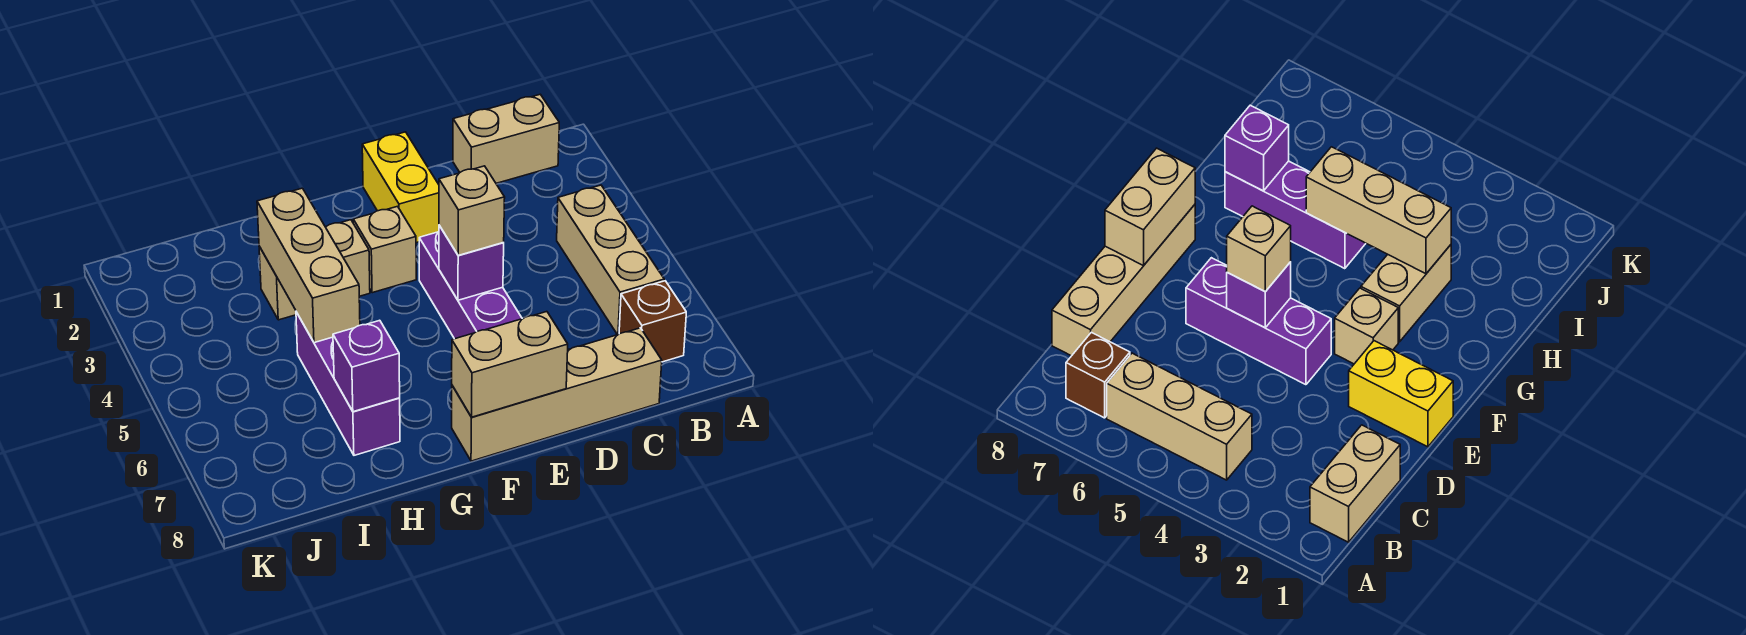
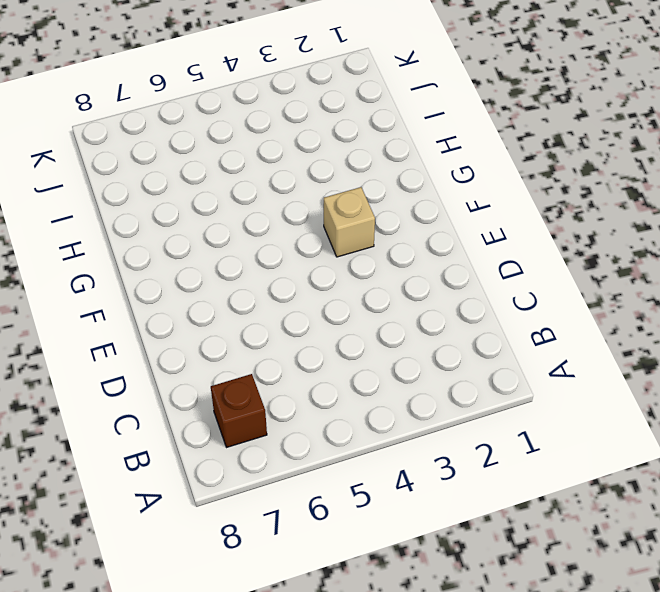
none -> tan brick B1:C1 level 1
none -> tan brick B4:B6 level 1
none -> tan brick C8:F8 level 1

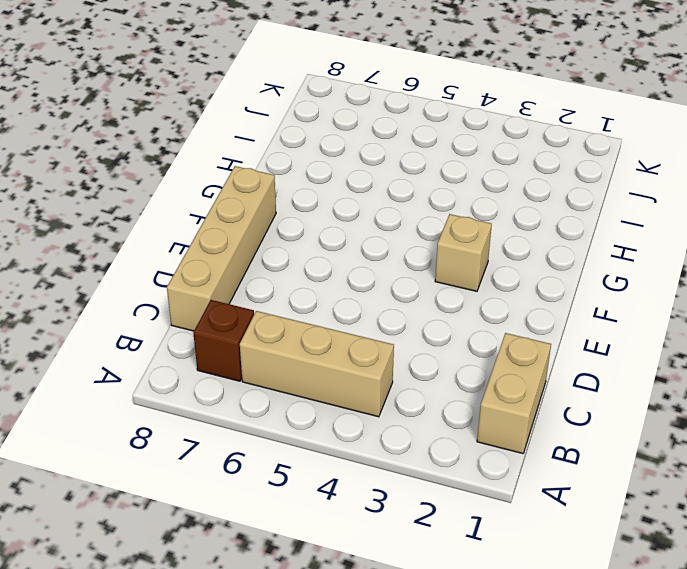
none -> yellow brick E1:E2 level 1
none -> purple brick E4:E6 level 1
none -> tan brick G3:H3 level 1

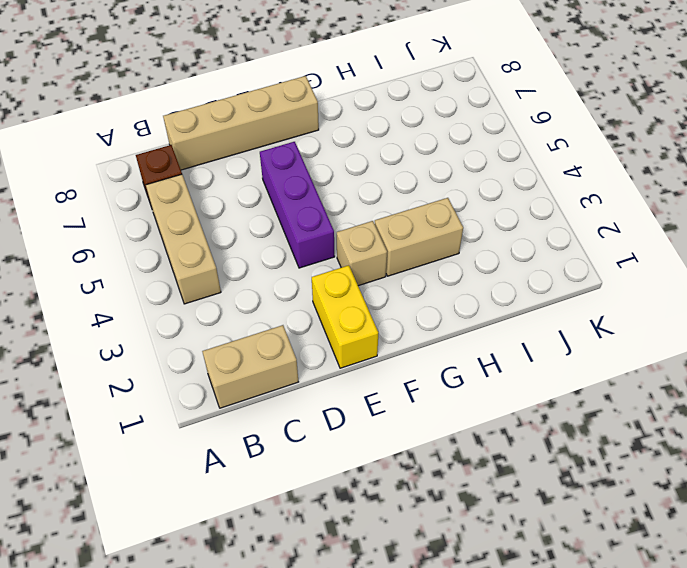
none -> purple brick H5:H7 level 1
none -> purple brick E5 level 2
none -> tan brick E8:F8 level 2

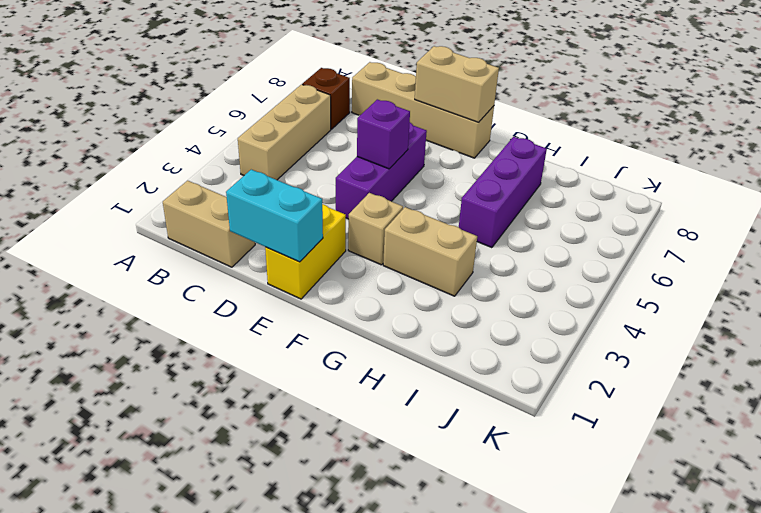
cyan brick D1:E1 level 2 -> none
none -> tan brick H3:H5 level 2
none -> purple brick H7 level 2
none -> tan brick E5 level 3

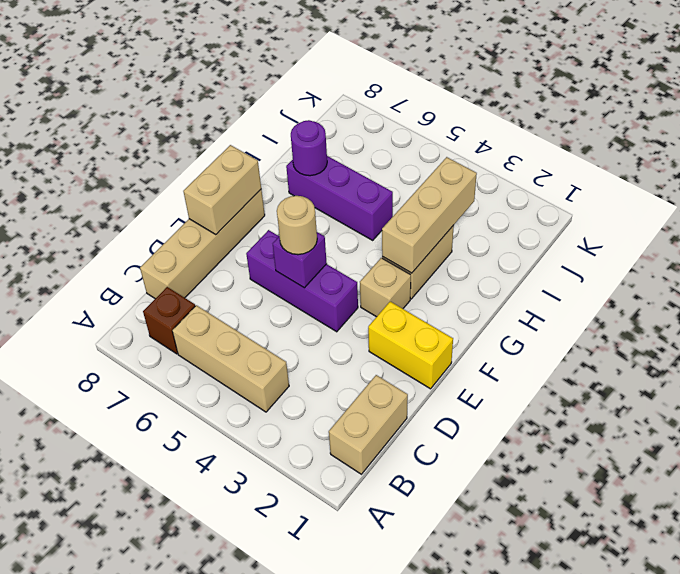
tan round brick E5 level 3 -> tan brick E5 level 3
tan brick G3:I3 level 2 -> tan brick H3:H5 level 2
purple round brick H7 level 2 -> purple brick H7 level 2

